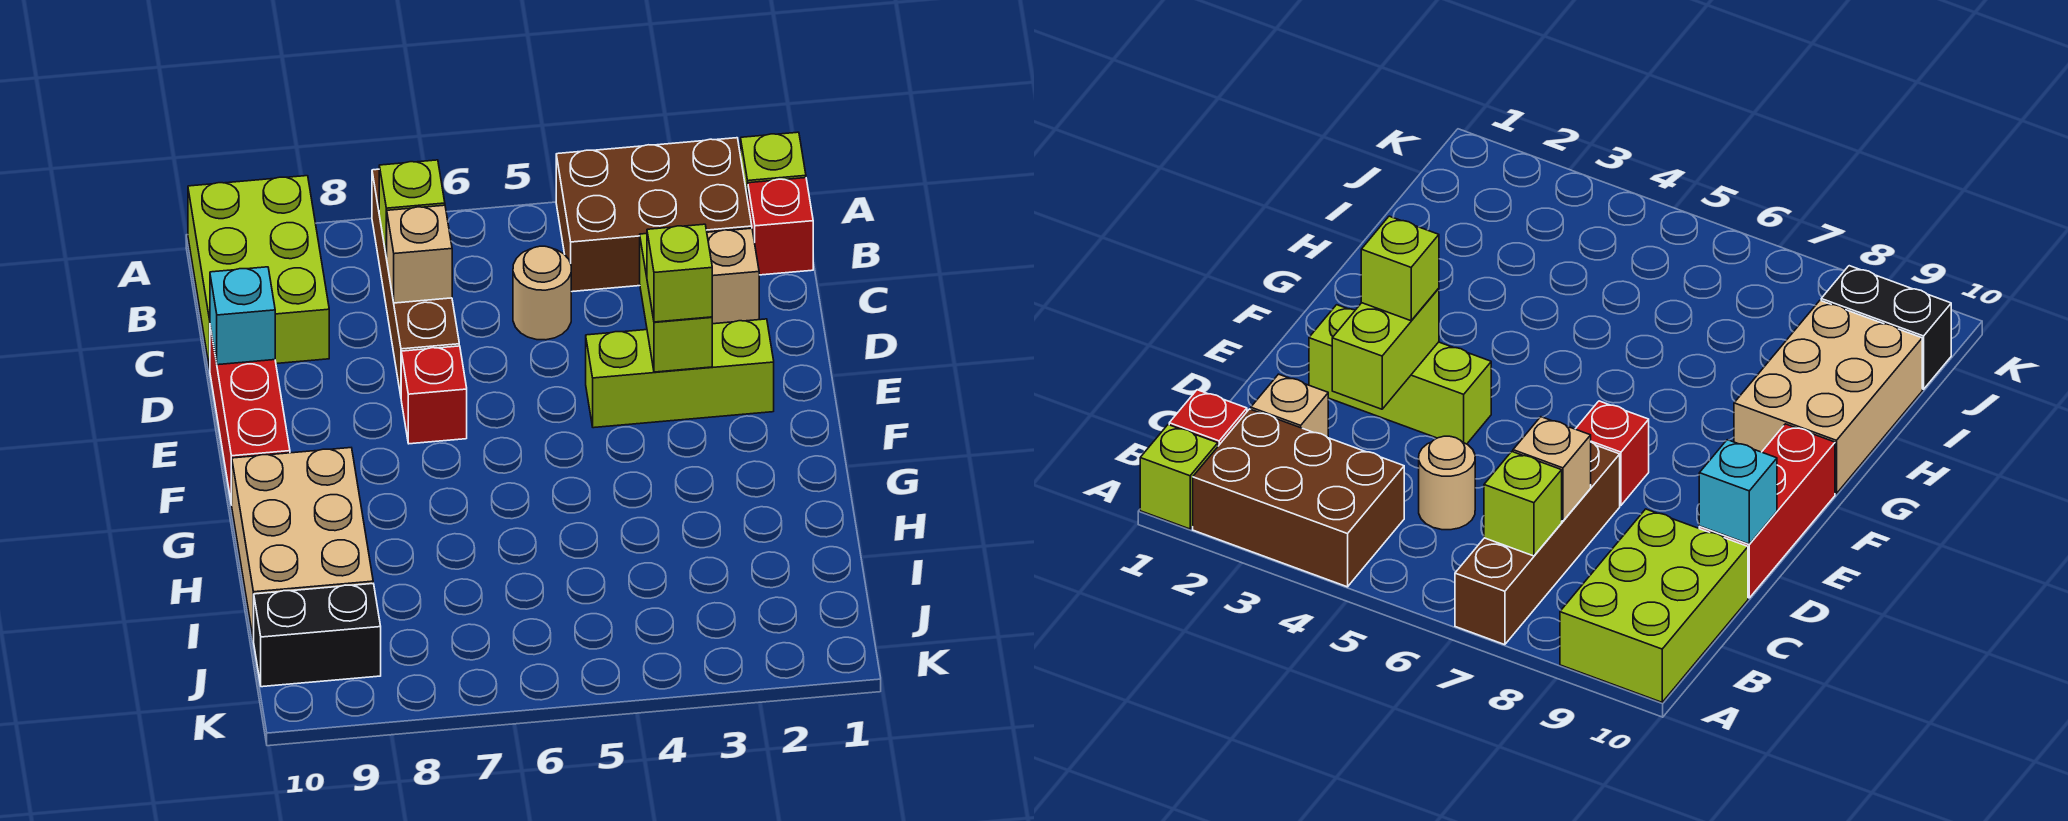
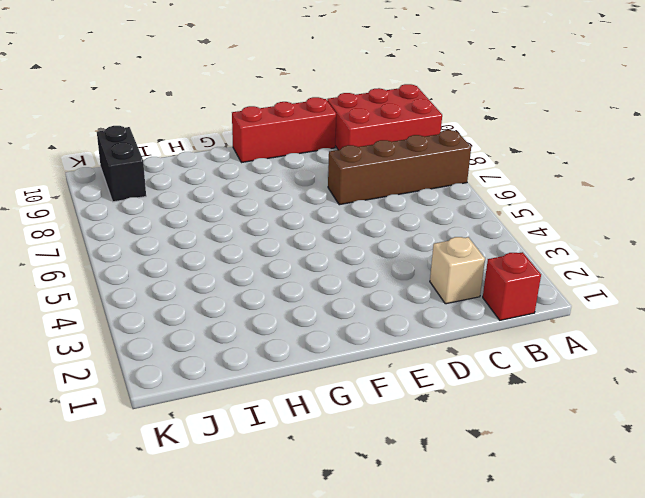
red brick A9:C10 level 1 -> lime brick A9:C10 level 1
none -> lime brick A1 level 1
none -> brown brick A2:B4 level 1
none -> tan round brick C5 level 1

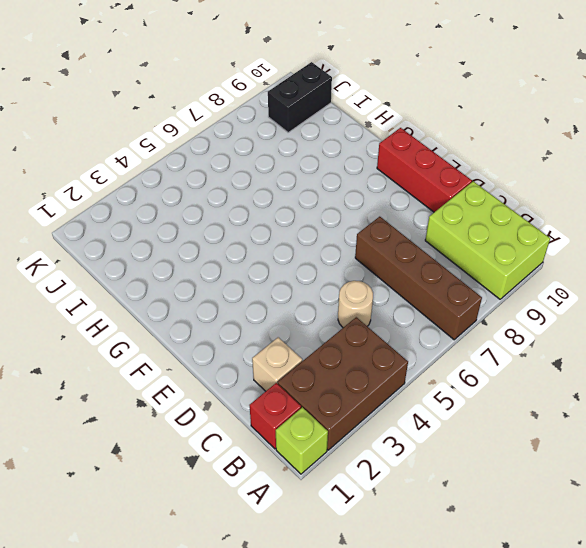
none -> lime brick E2:E4 level 1
none -> red brick E7 level 1
none -> tan brick G9:I10 level 1

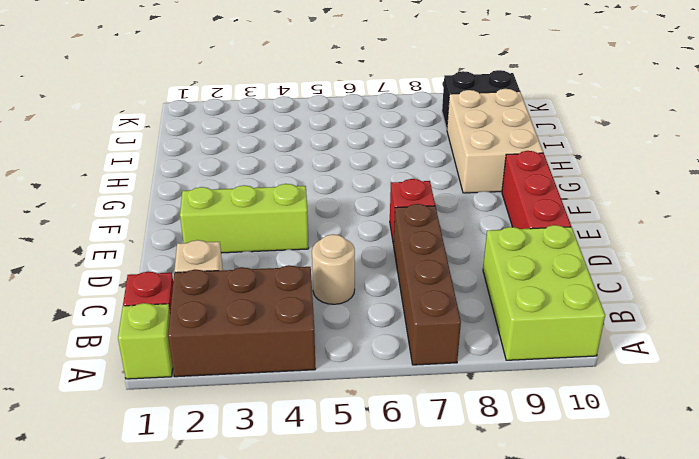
none -> lime brick B7 level 2
none -> tan brick C7 level 2
none -> lime brick D3:E3 level 2

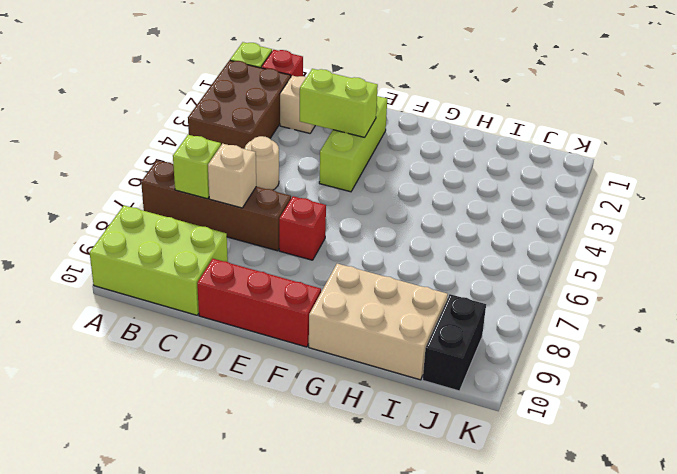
none -> cyan brick D10 level 2
none -> lime brick E3 level 3

